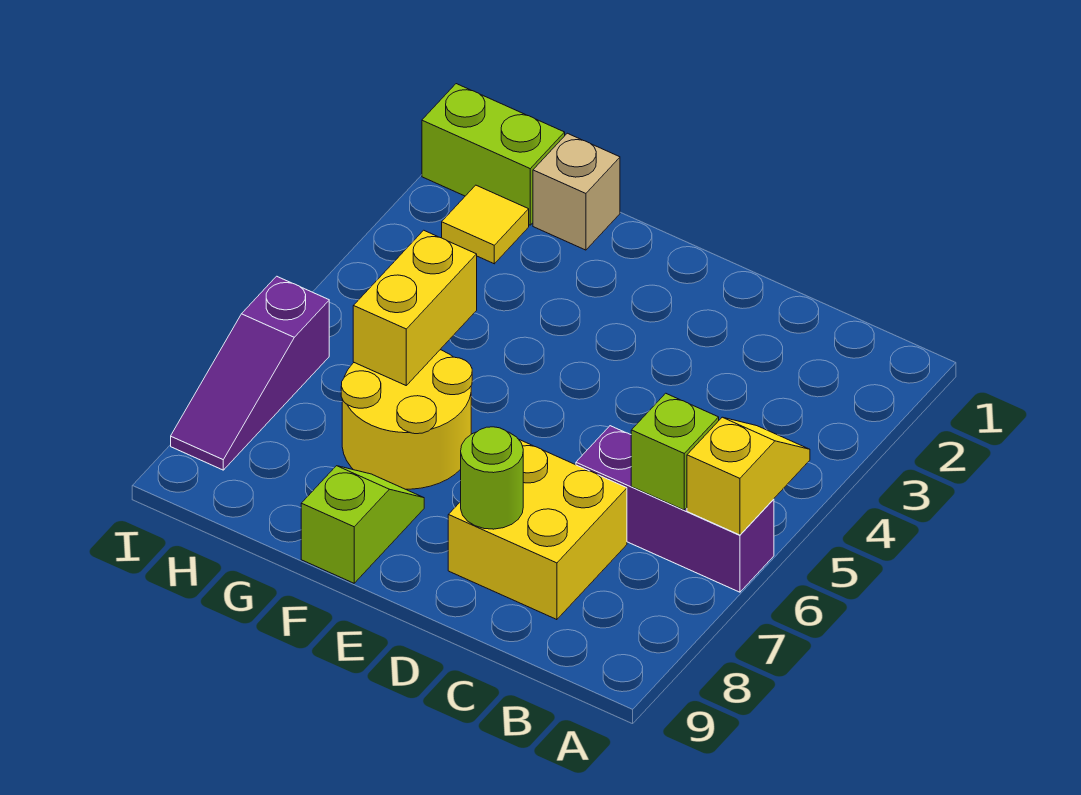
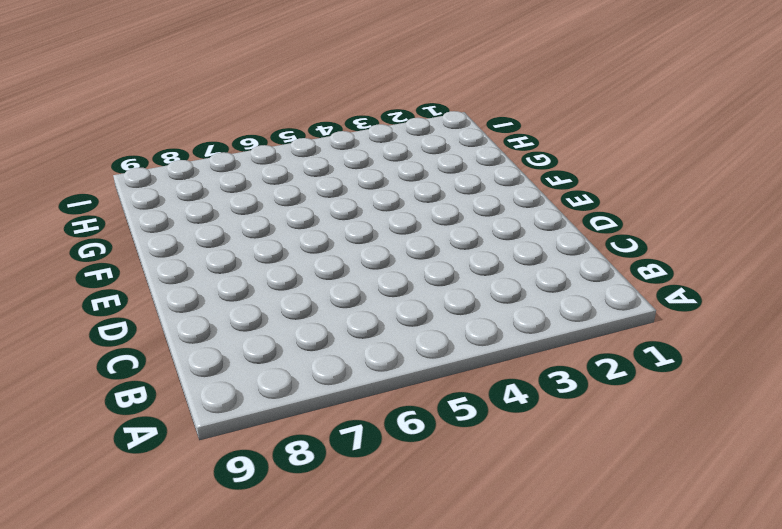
none -> purple brick A6:C6 level 1
none -> yellow brick C7:D8 level 1
none -> yellow round brick F6:G7 level 1

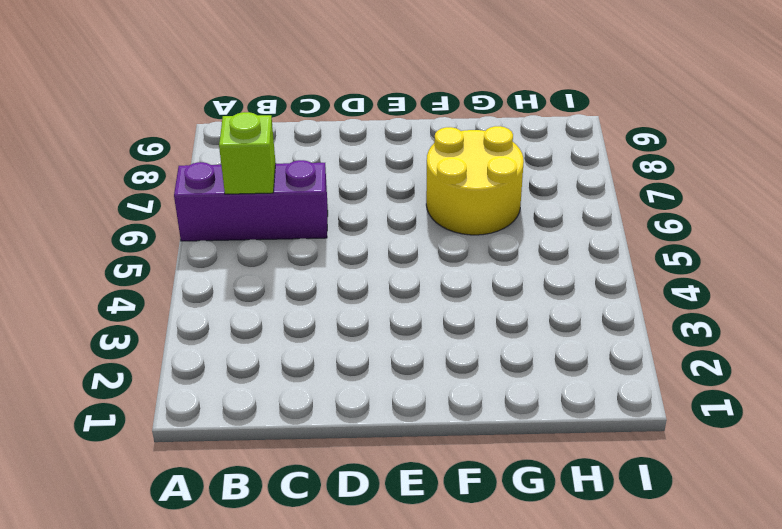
none -> yellow brick C7:D8 level 1
none -> lime slope F8:F9 level 1 top 9
none -> tan brick G1 level 1

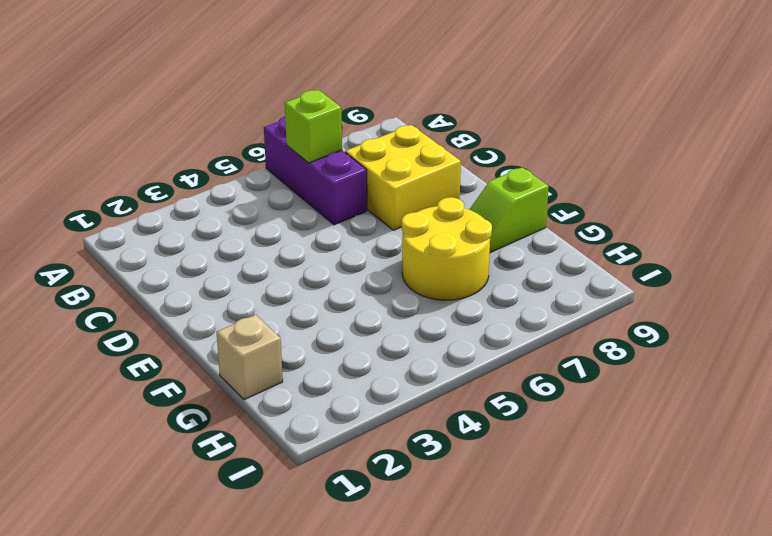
none -> lime brick H1:I1 level 1
none -> yellow tile H2 level 1
none -> purple slope I6:I8 level 1 top 6

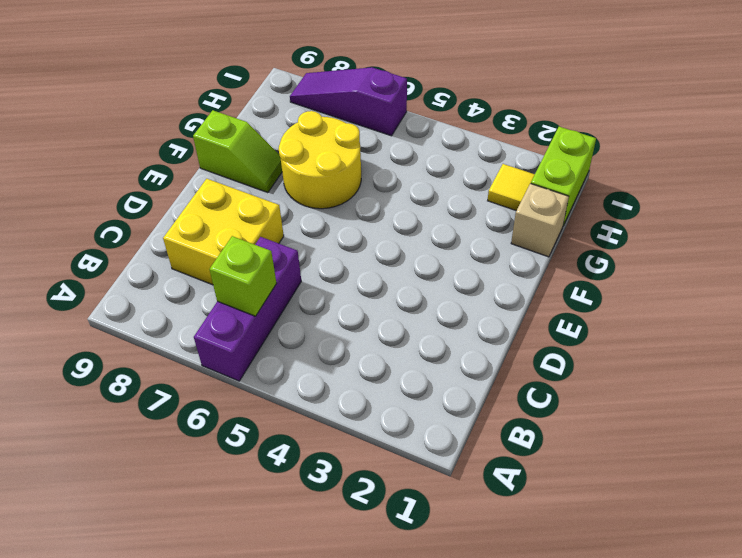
none -> yellow slope A5:A6 level 2 top 6
none -> lime round brick D8 level 2
none -> yellow brick G5:G6 level 2

